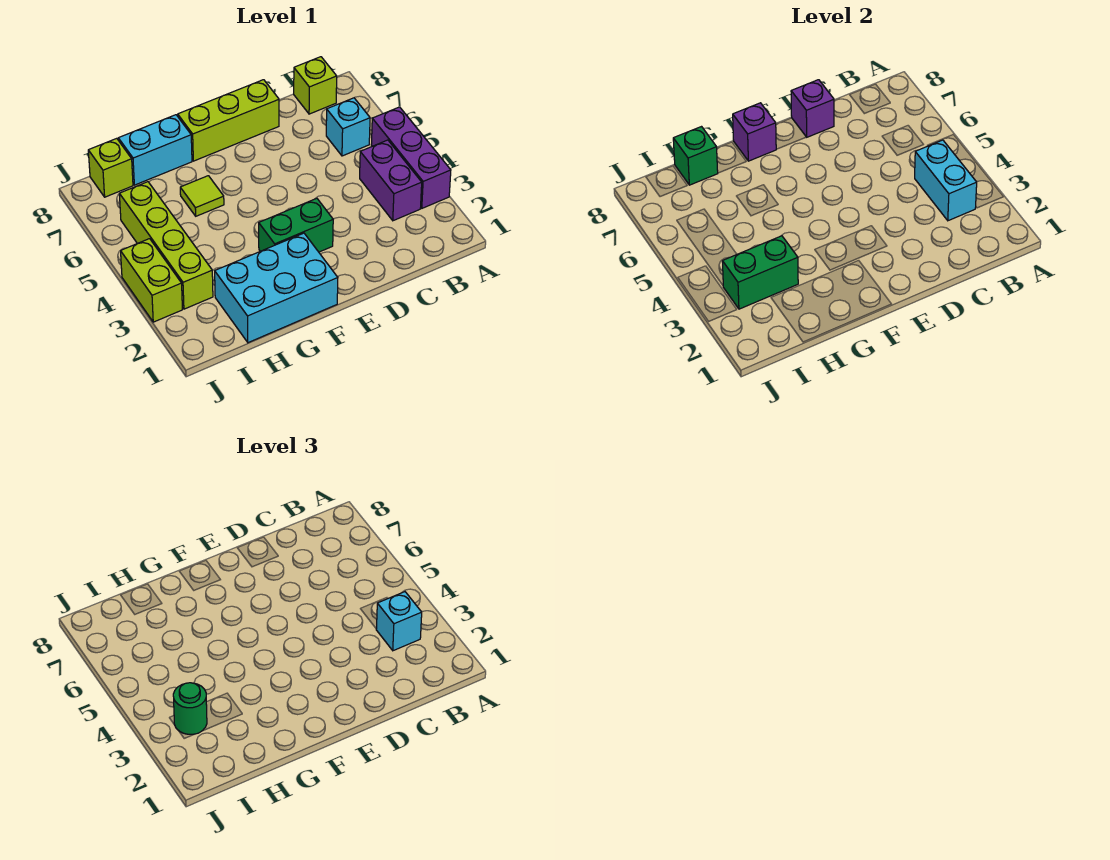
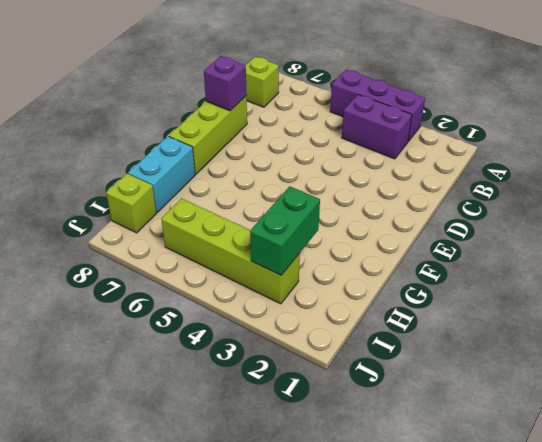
none -> cyan brick B6 level 1
none -> green brick E3:F3 level 1
none -> cyan brick F1:H2 level 1

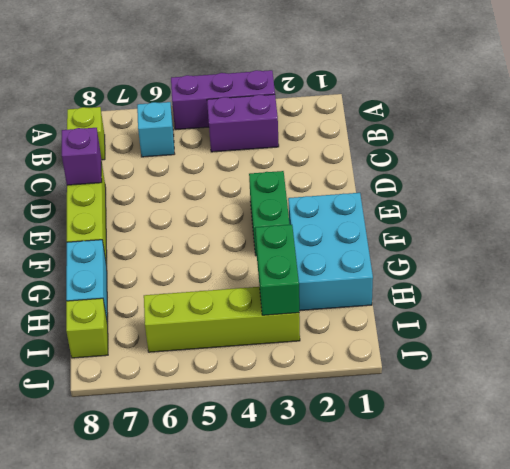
none -> lime tile G6 level 1
none -> lime brick J3:J4 level 1
none -> cyan brick B3:B4 level 2

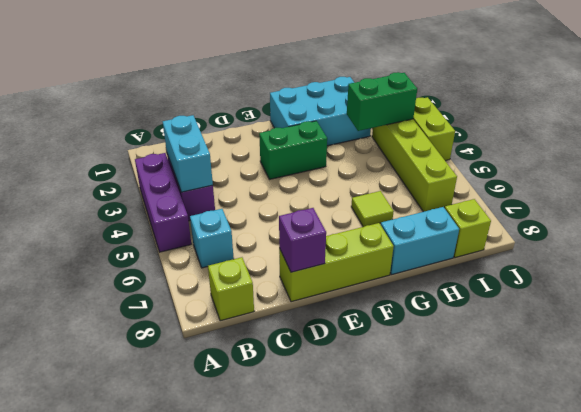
none -> purple brick F8 level 2
none -> green brick H8 level 2
none -> cyan brick B3 level 3

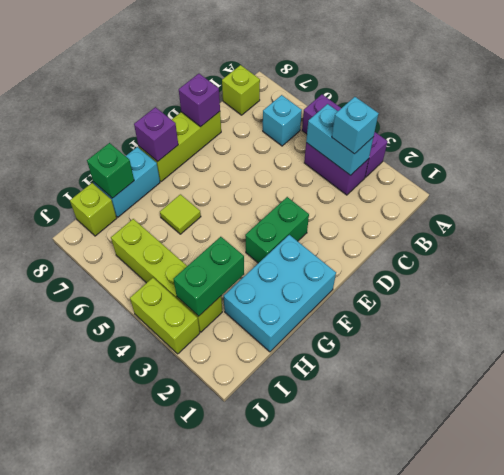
none -> green round brick I3 level 3

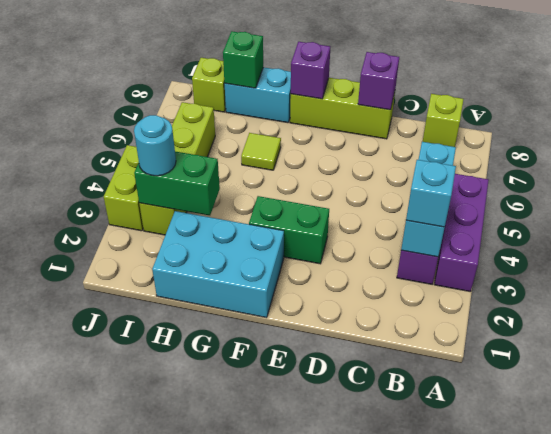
cyan round brick I3 level 3 -> green round brick I3 level 3

